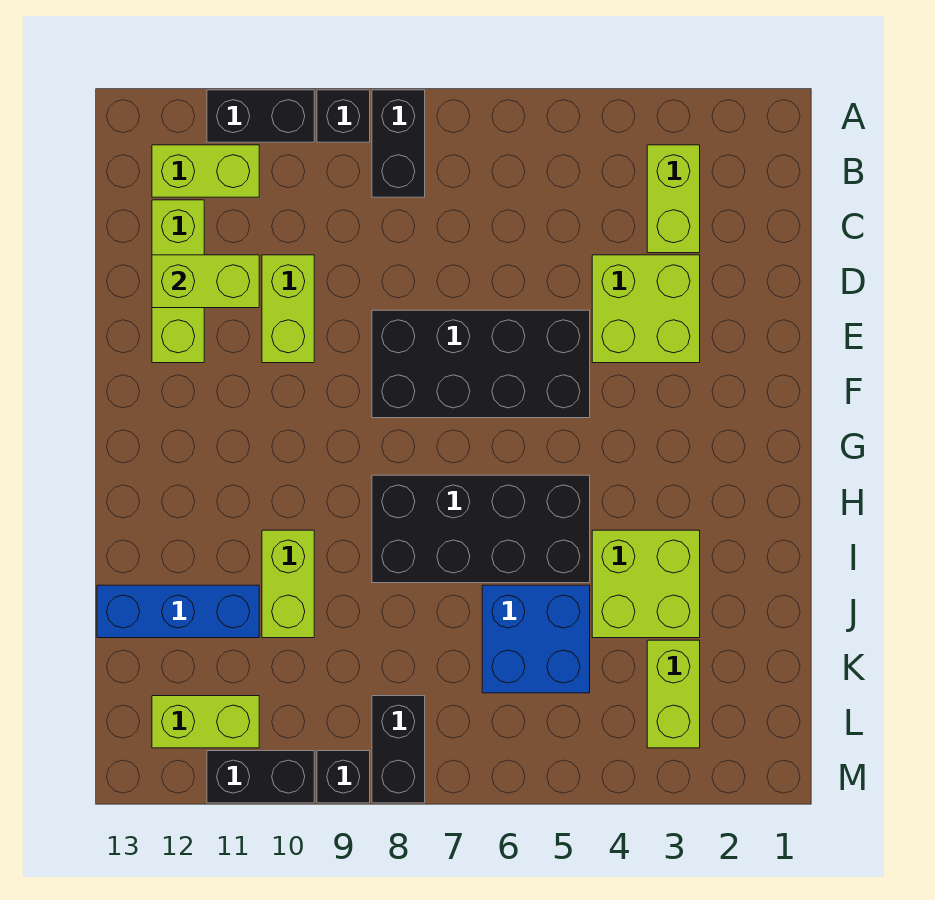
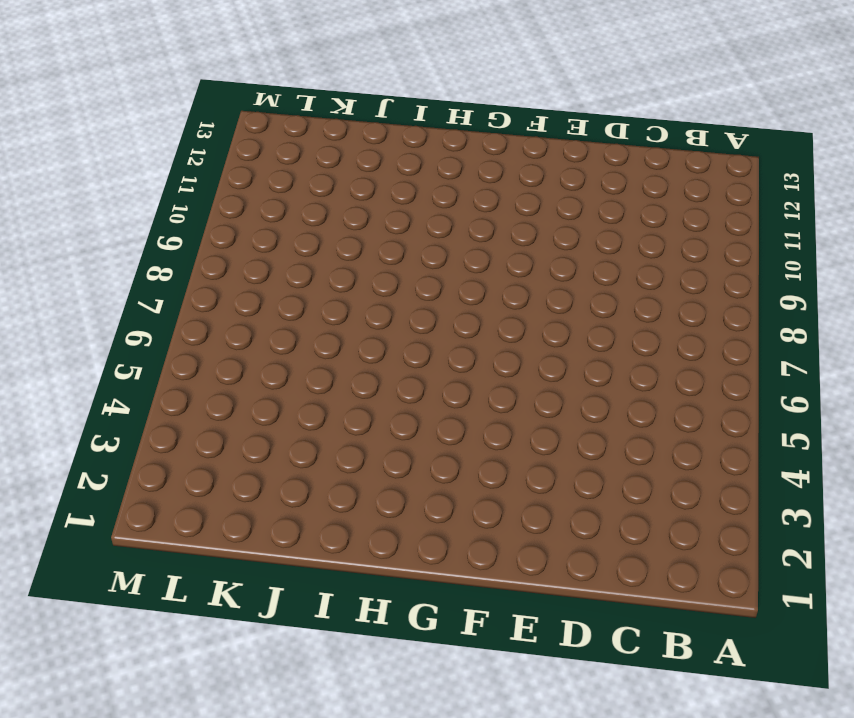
none -> black brick A8:B8 level 1
none -> black brick A9 level 1
none -> black brick A10:A11 level 1

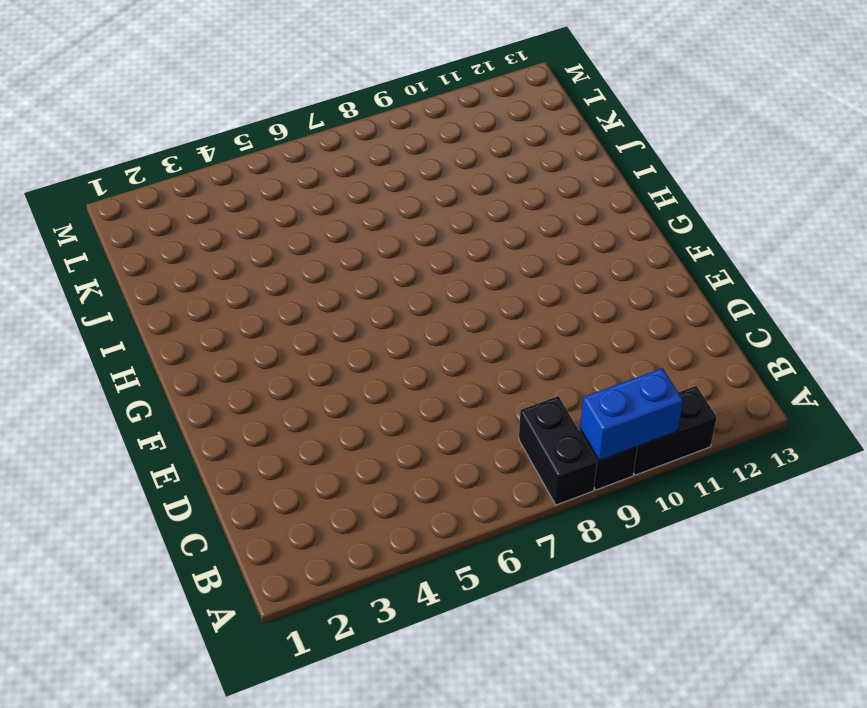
blue brick A9:A10 level 2 -> none
none -> lime brick B3:C3 level 1
none -> lime brick B11:B12 level 1
none -> lime brick C12:E12 level 1

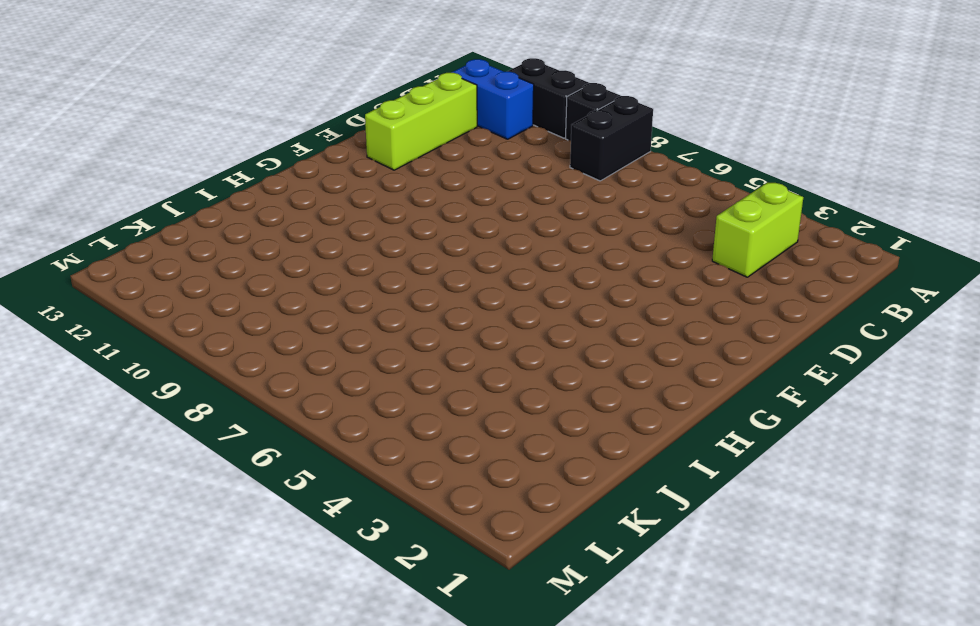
blue brick B11:B12 level 1 -> lime brick B11:B12 level 1
none -> lime brick D3:E4 level 1
none -> lime brick D10:E10 level 1
none -> black brick E5:F8 level 1

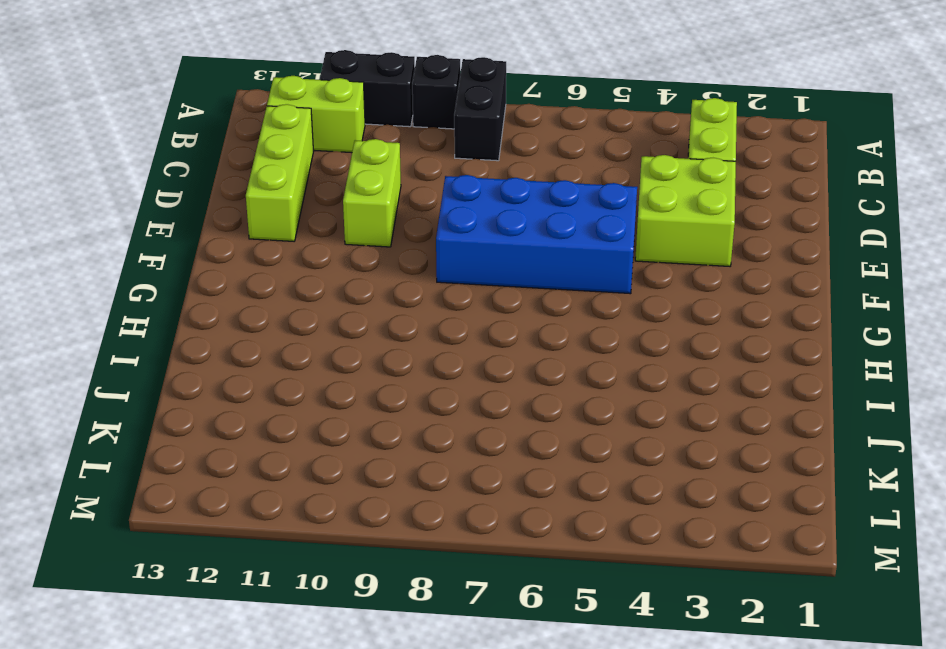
blue brick E5:F8 level 1 -> black brick E5:F8 level 1
none -> black brick H5:I8 level 1
none -> lime brick I3:J4 level 1
none -> lime brick I10:J10 level 1

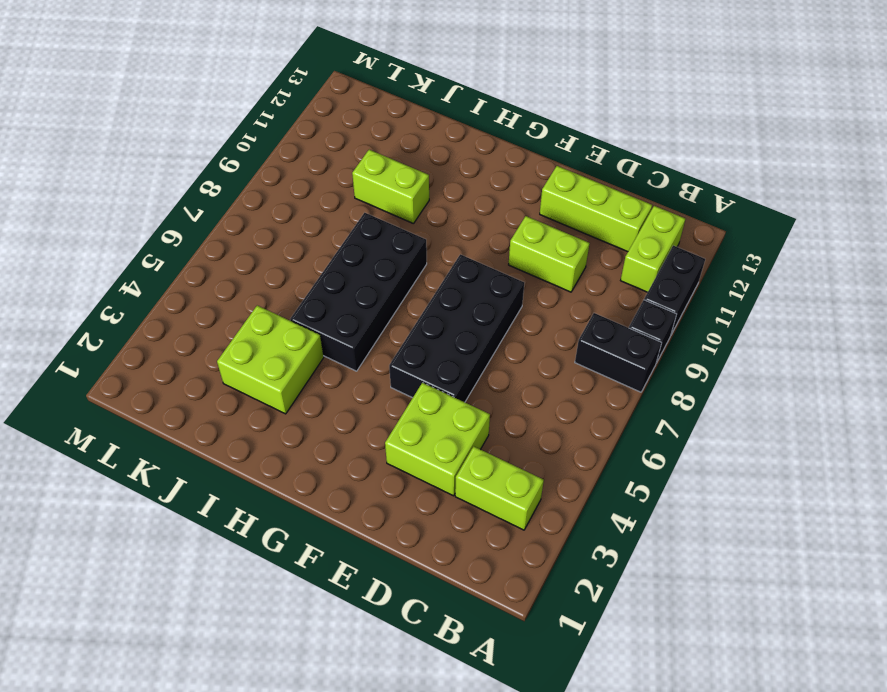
none -> blue brick J5:K6 level 1
none -> blue brick J11:J13 level 1
none -> lime brick K3:L3 level 1

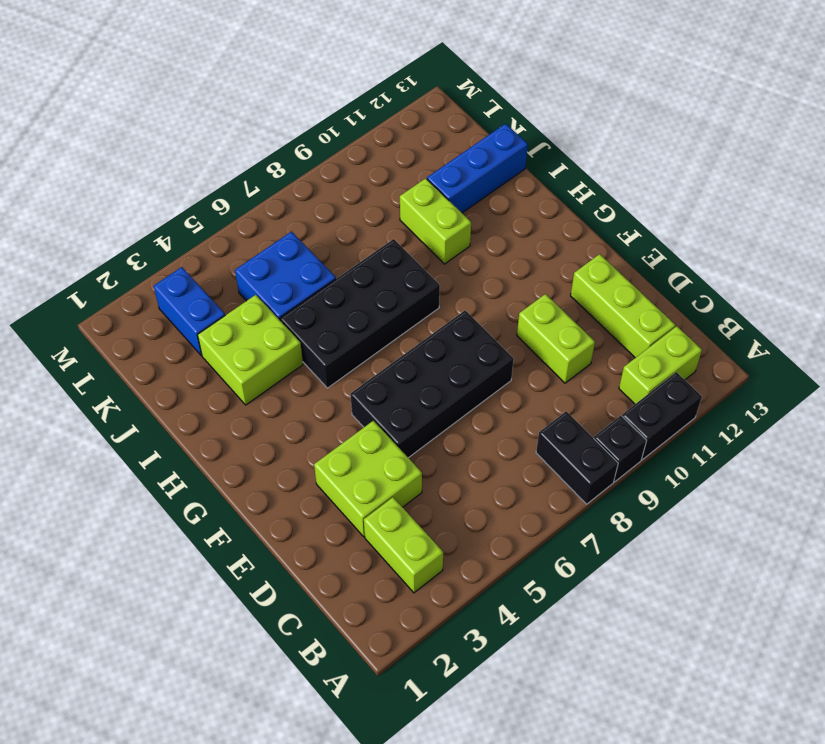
blue brick K3:L3 level 1 -> lime brick K3:L3 level 1
none -> black brick L8:M8 level 1
none -> lime brick L11:L12 level 1
none -> black brick M9 level 1

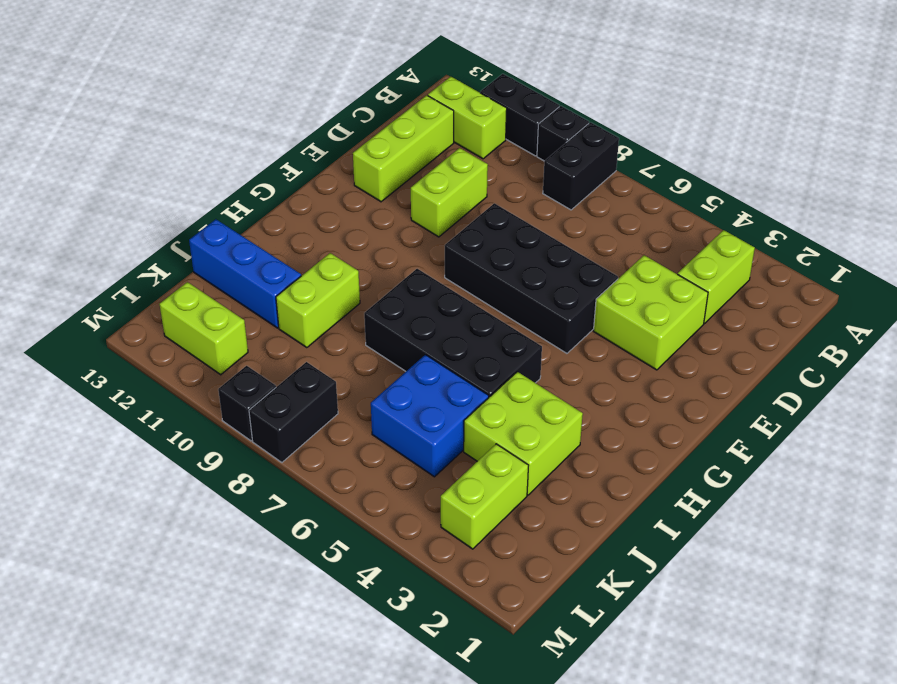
none -> black brick M10:M11 level 1
none -> lime brick D11:D12 level 2

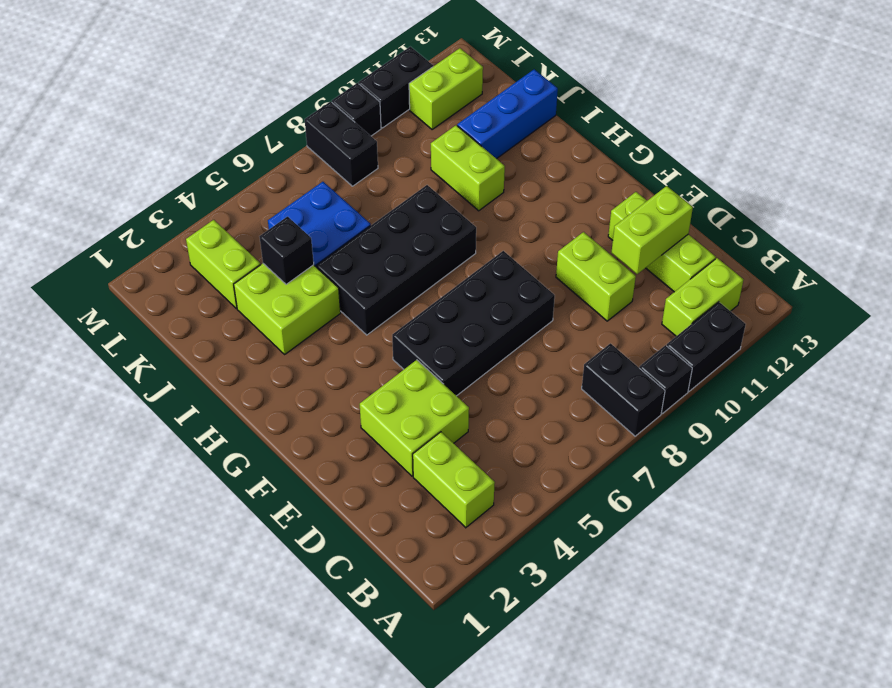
black brick J4 level 2 -> none

